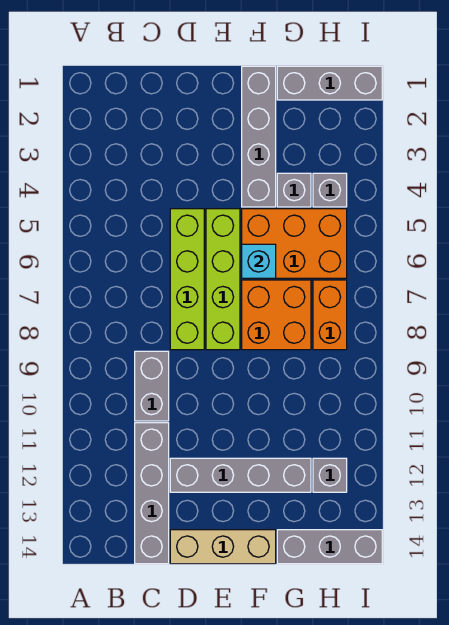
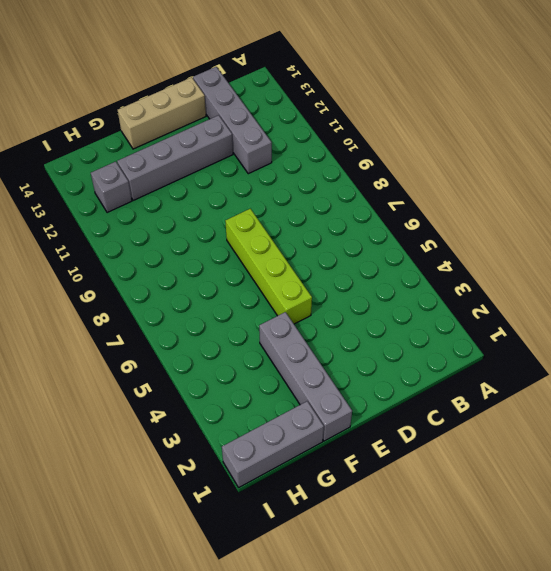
none -> grey brick C9:C10 level 1
none -> lime brick D5:D8 level 1
none -> orange brick F5:H6 level 1

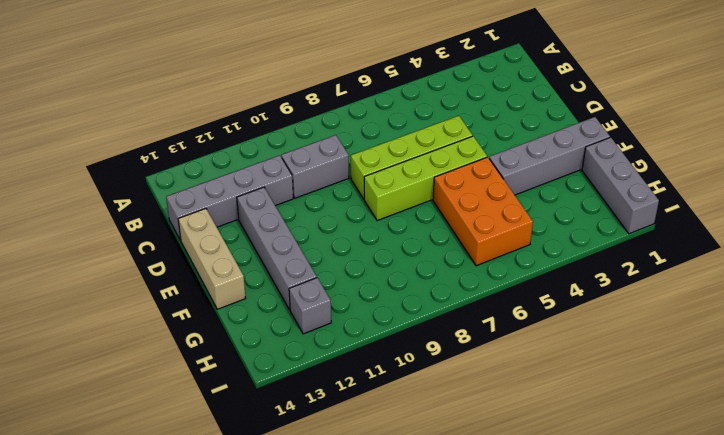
none -> orange brick F7:G8 level 1
none -> grey brick G4 level 1
none -> grey brick G14:I14 level 1

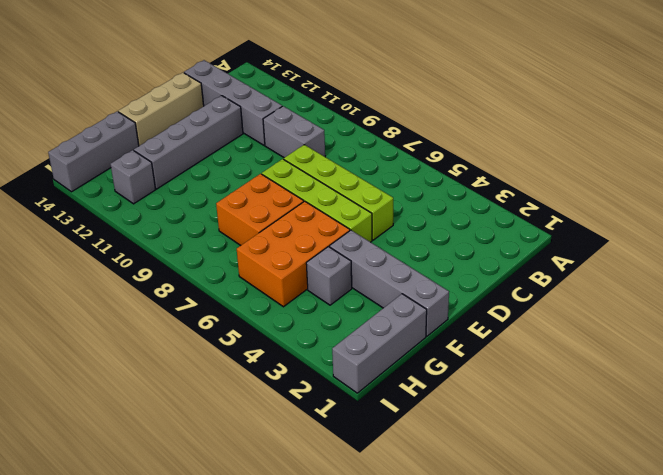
none -> grey brick H4 level 1
none -> orange brick H7:H8 level 1
none -> cyan brick F6 level 2

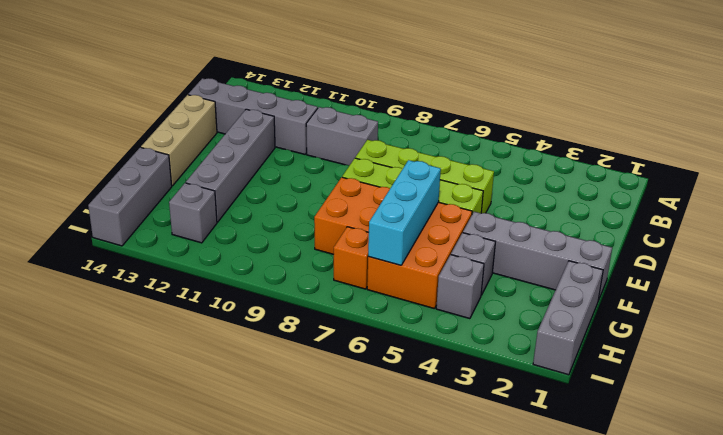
cyan brick F6:H6 level 2 -> cyan brick F6 level 2
orange brick H7 level 1 -> orange brick H7:H8 level 1

